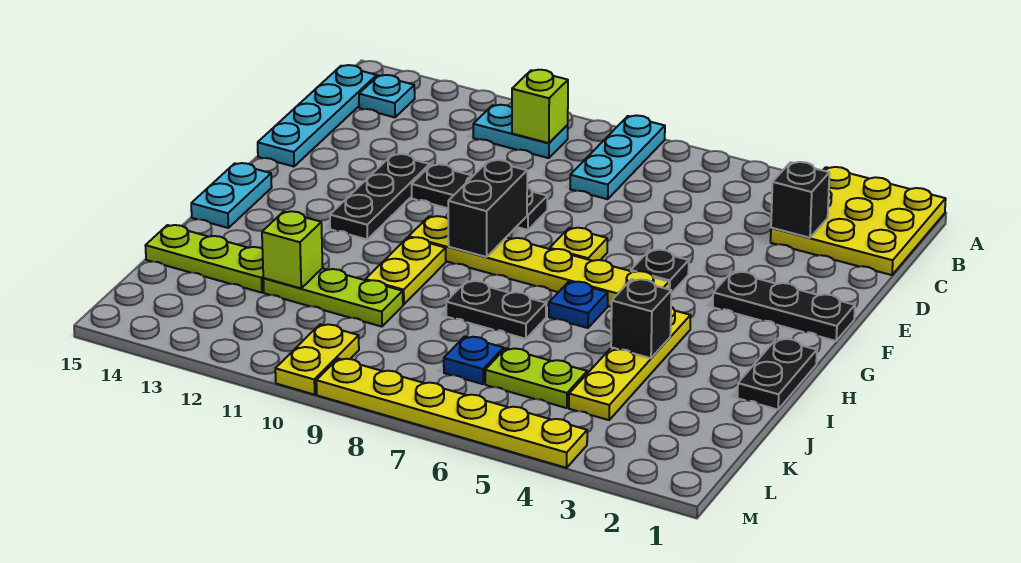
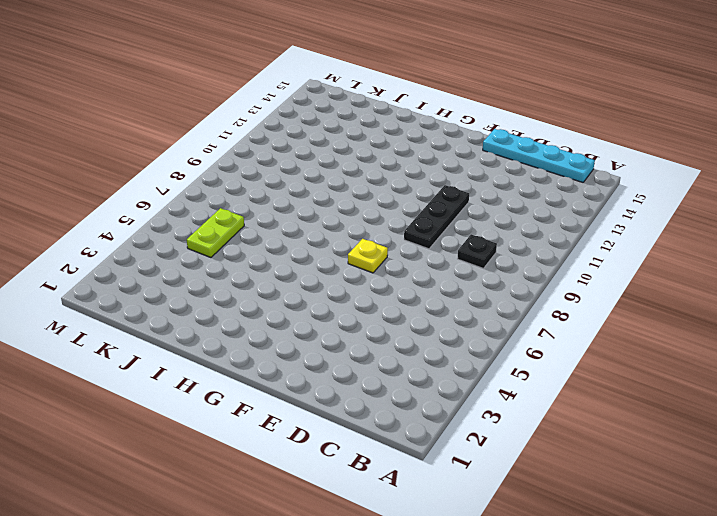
black plate C9 level 1 -> black plate F5 level 1
none -> yellow plate A1:C3 level 1
none -> cyan plate A8:C8 level 1
none -> cyan plate B10:B11 level 1

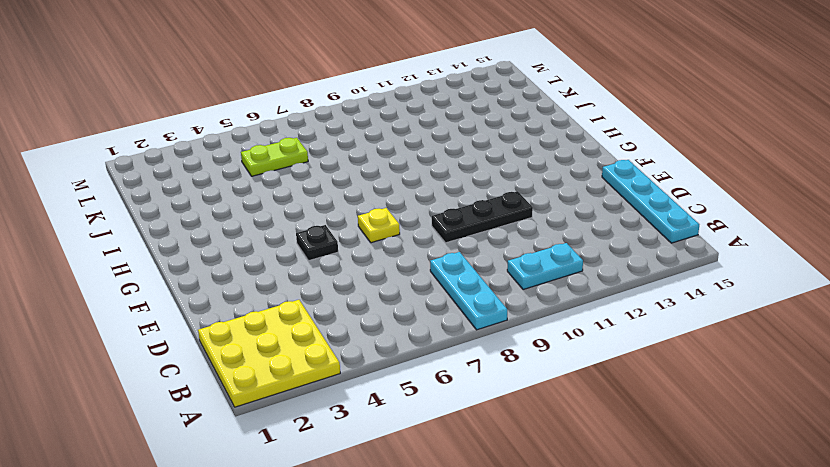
none -> cyan plate B14 level 1
none -> black plate E12:G12 level 1
none -> black plate F1:F3 level 1

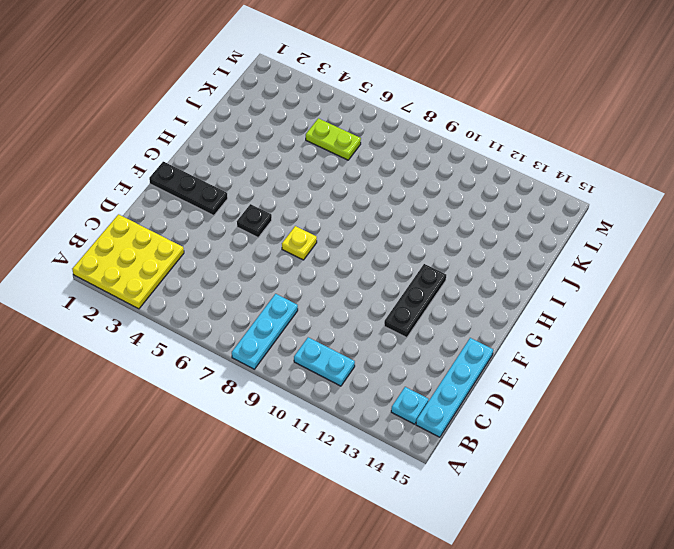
none -> black plate E9:E11 level 1
none -> yellow plate G5:G10 level 1
none -> cyan plate G15:H15 level 1

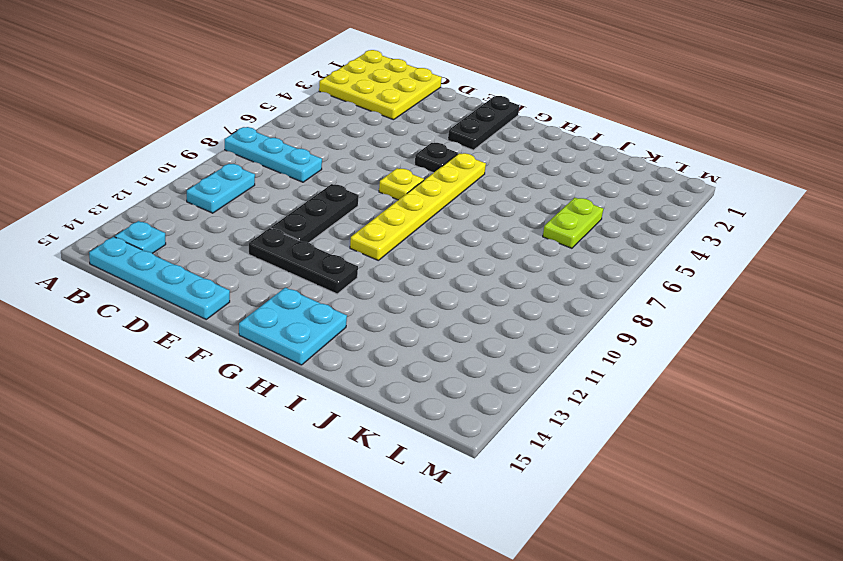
cyan plate G14:H15 level 1 -> cyan plate G15:H15 level 1
none -> black plate H1:I1 level 1
none -> yellow plate H4:K4 level 1
none -> blue plate H6 level 1

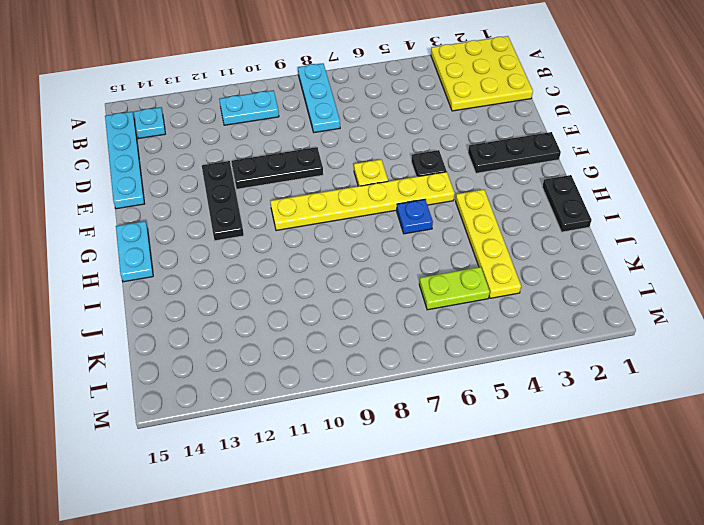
none -> yellow plate H10:I10 level 1
none -> black plate I7:I8 level 1
none -> lime plate J10:J12 level 1

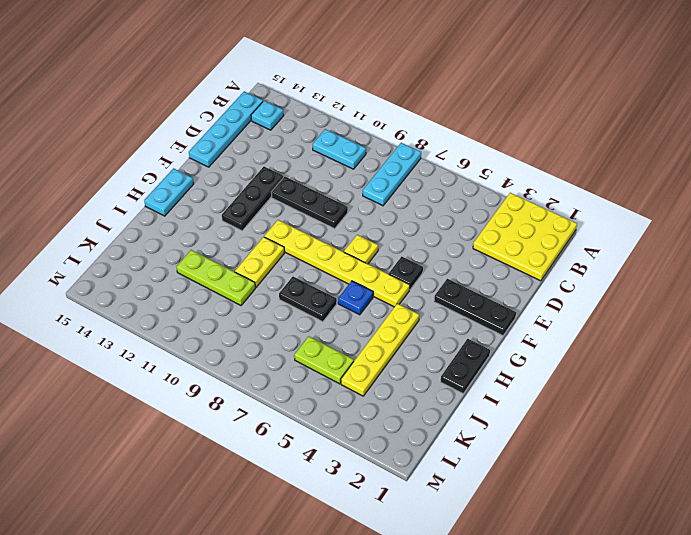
none -> lime plate J13:J15 level 1
none -> blue plate K7 level 1
none -> yellow plate L10:M10 level 1

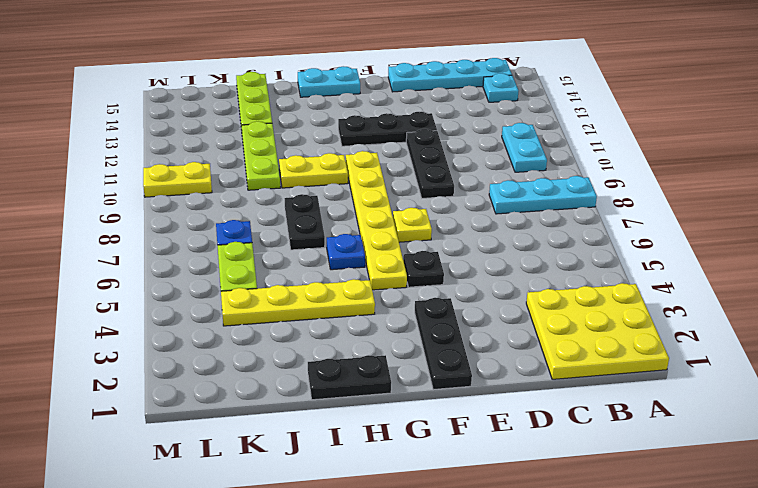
none -> yellow plate M4:M9 level 1
none -> lime brick B10 level 2
none -> black brick C3 level 2

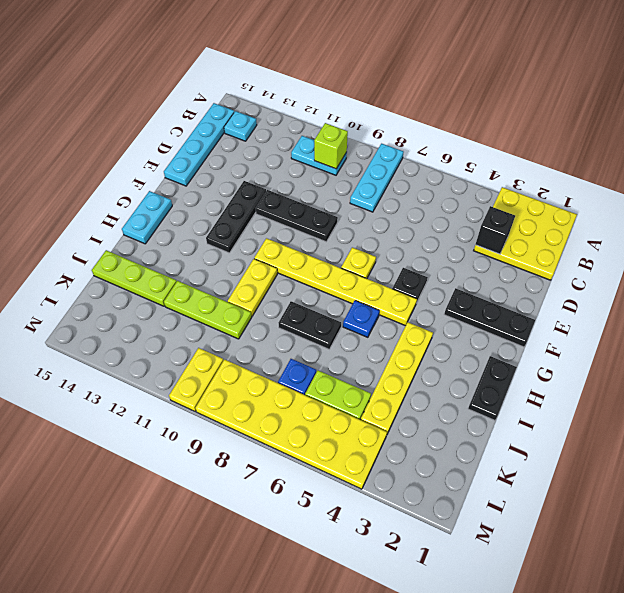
yellow plate L4:M9 level 1 -> yellow plate M4:M9 level 1
none -> black brick F9:G9 level 2
none -> black brick I4 level 2
none -> lime brick J12 level 2

